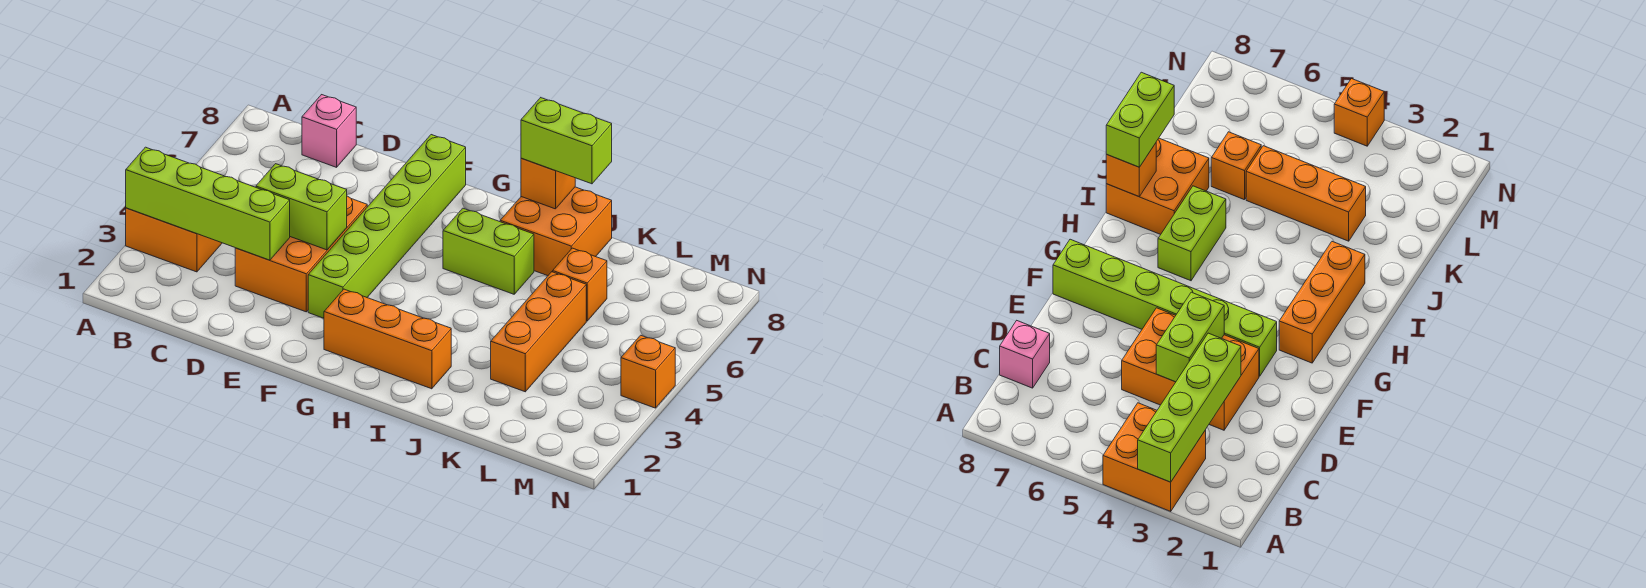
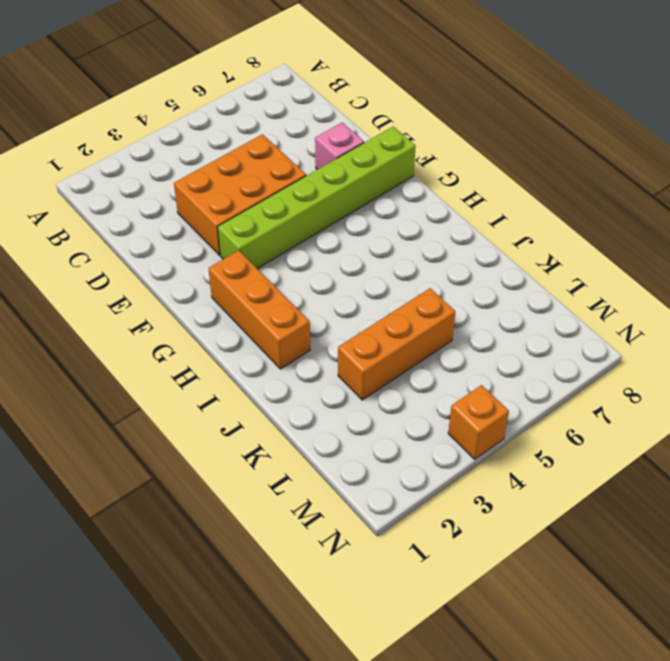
pink brick E7 level 1 -> pink brick C8 level 1
none -> orange brick A3:B4 level 1
none -> lime brick H6:I6 level 1
none -> orange brick I7:J8 level 1

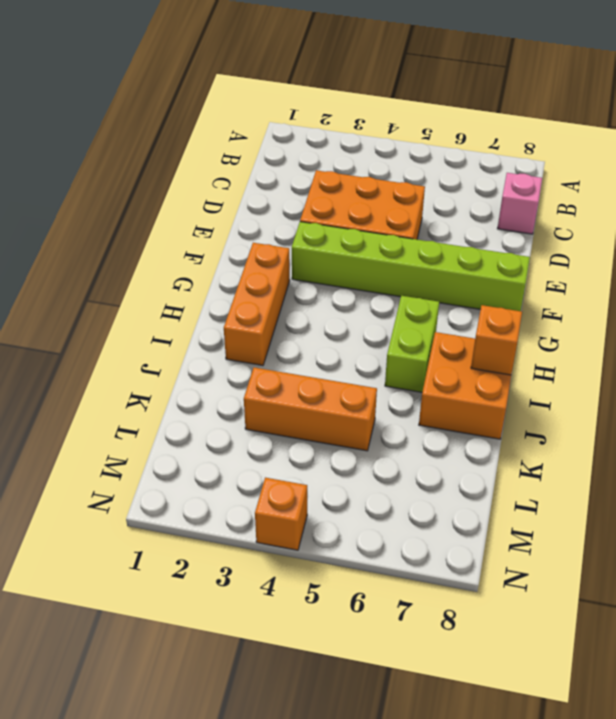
none -> orange brick A3:B4 level 1
none -> orange brick K6 level 1
none -> lime brick A3:D3 level 2

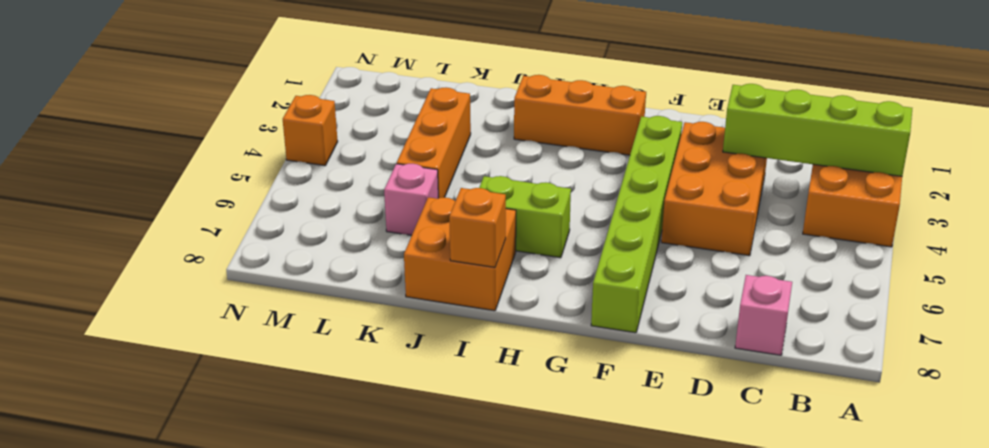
pink brick K6 level 1 -> orange brick K6 level 1
none -> lime brick D4:E4 level 2
none -> lime brick I8:J8 level 3

